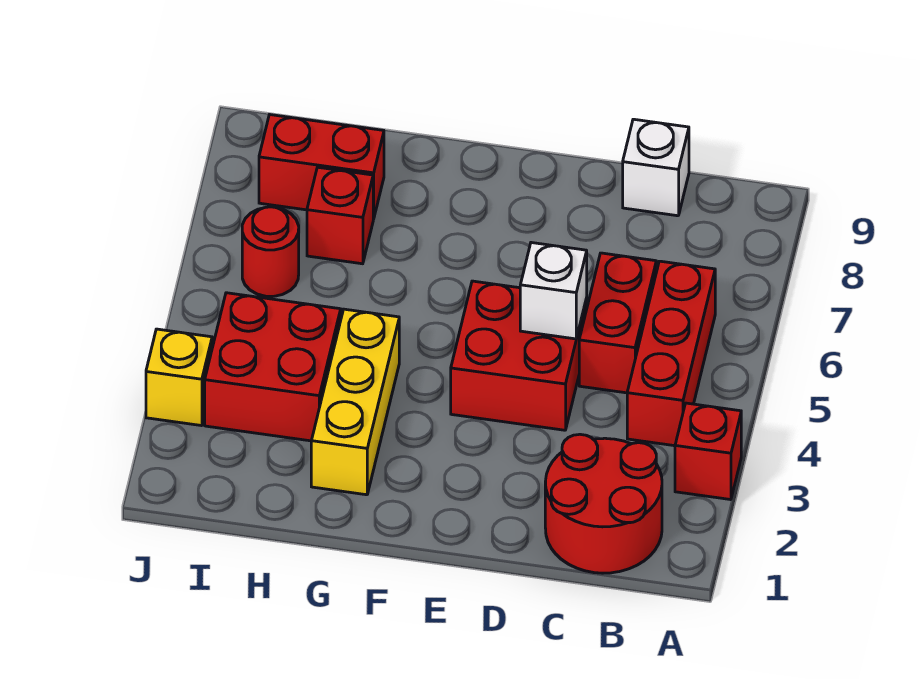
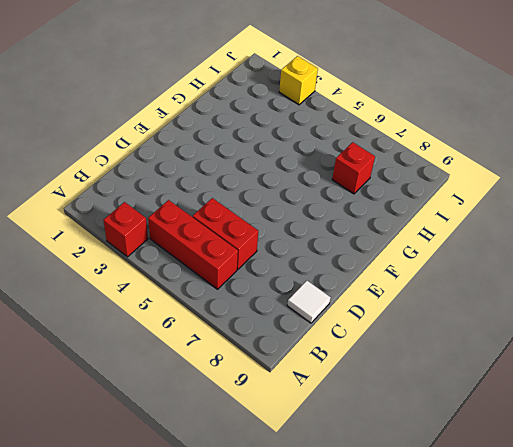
white tile C9 level 1 -> white brick C9 level 1
none -> red round brick B1:C2 level 1
none -> red brick D4:E5 level 1
none -> yellow brick G2:G4 level 1

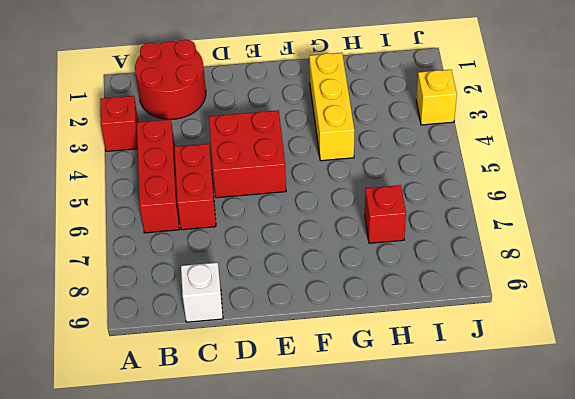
none -> red brick H3:I4 level 1
none -> red brick H8:I8 level 1
none -> red round brick I6 level 1

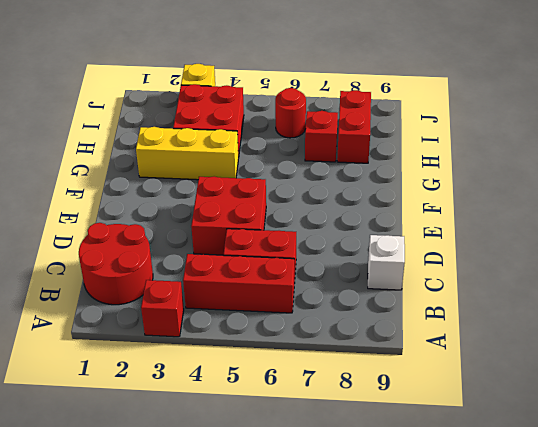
none -> white brick D5 level 2

